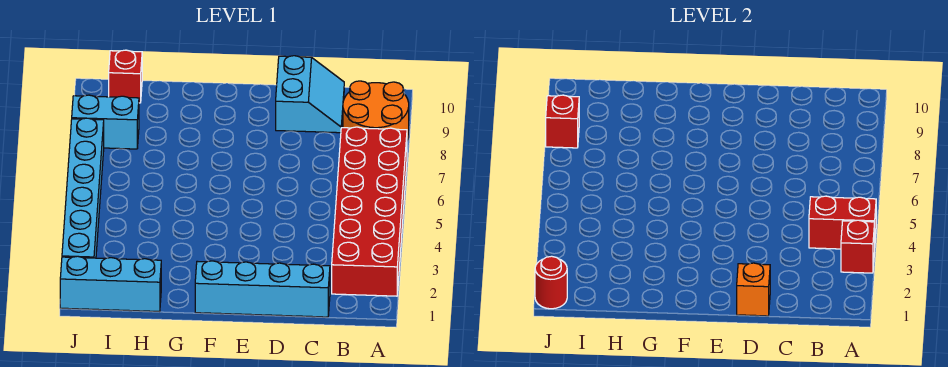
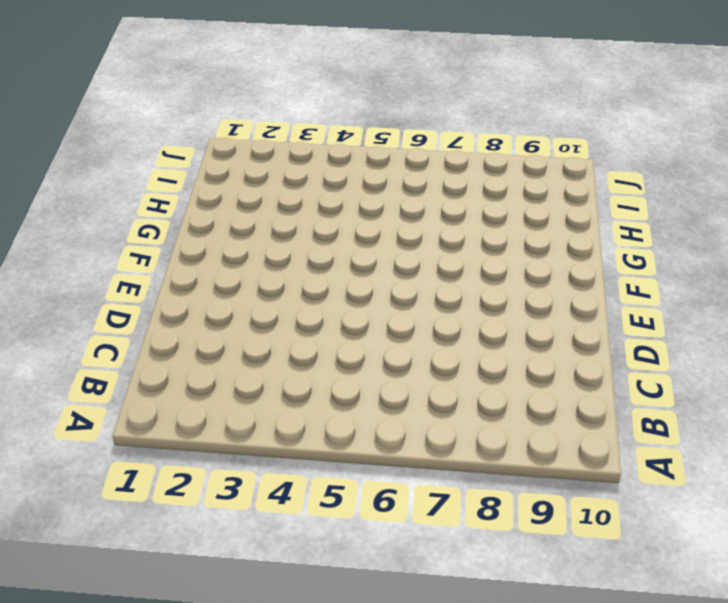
none -> red brick A2:B7 level 1
none -> orange round brick A8:B9 level 1
none -> cyan brick C1:F1 level 1

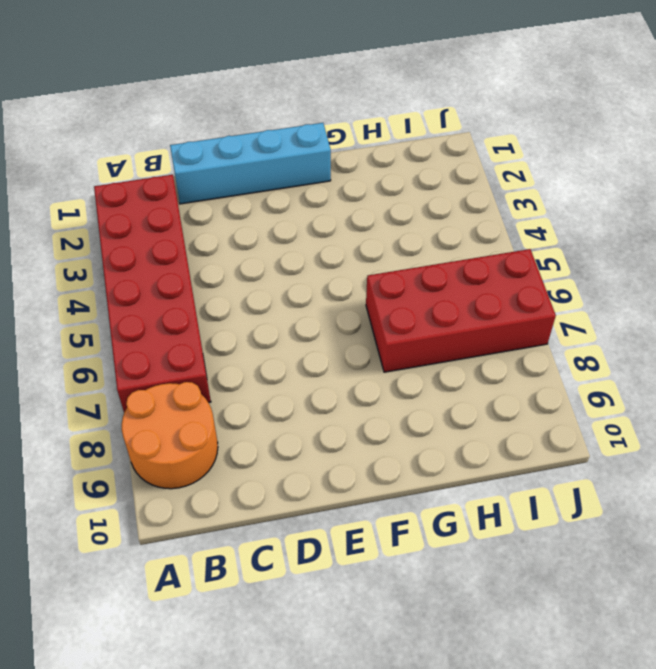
red brick G6:J7 level 1 -> cyan brick J2:J7 level 1
none -> cyan slope C9:D10 level 1 top D
none -> cyan brick H1:J1 level 1
none -> cyan brick I8:J8 level 1

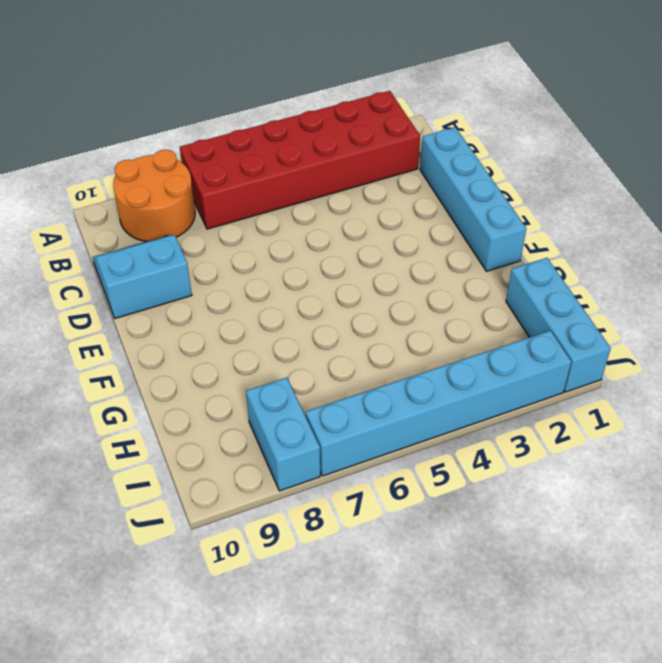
none -> red brick I10 level 1
none -> red brick A3 level 2
none -> red brick A4:B4 level 2

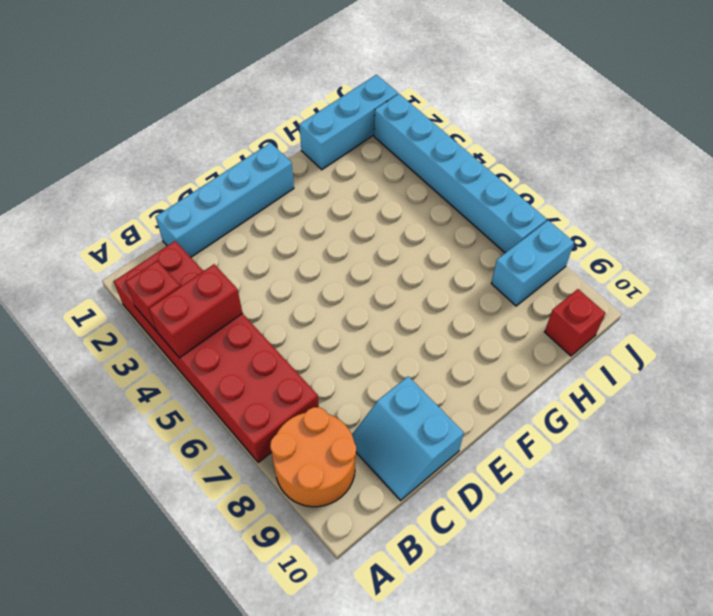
none -> orange brick D1 level 2
none -> red round brick J1 level 2
none -> red brick J8 level 2

